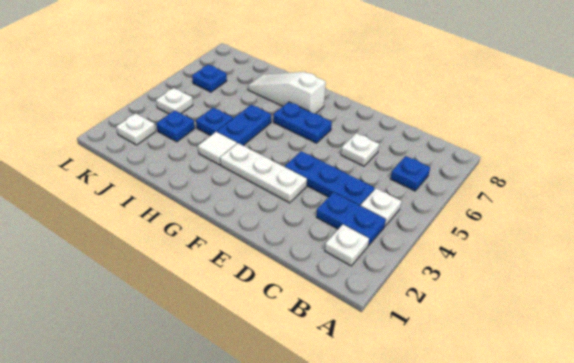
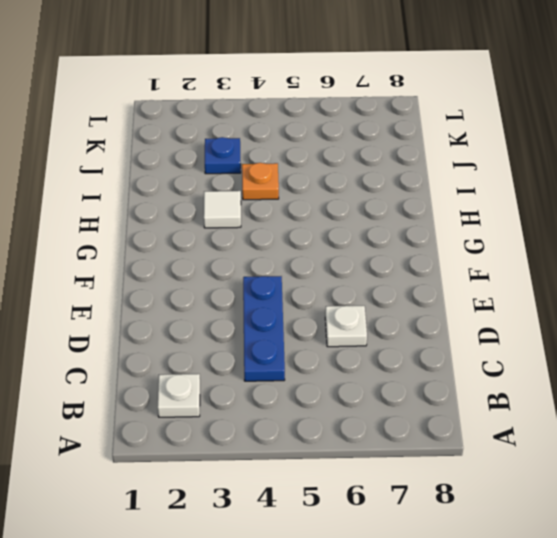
orange plate I4 level 1 -> blue plate I4 level 1
none -> blue plate B3:C3 level 1
none -> white plate B4 level 1
none -> blue plate B6 level 1

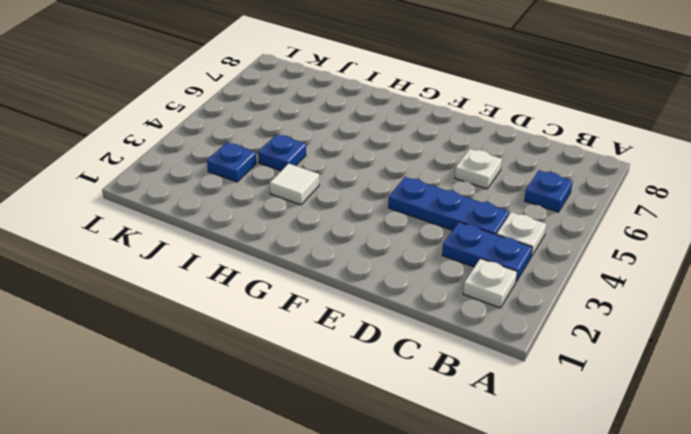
none -> white plate E3:G3 level 1
none -> blue plate F6:G6 level 1
none -> white slope G7:I7 level 1 top G

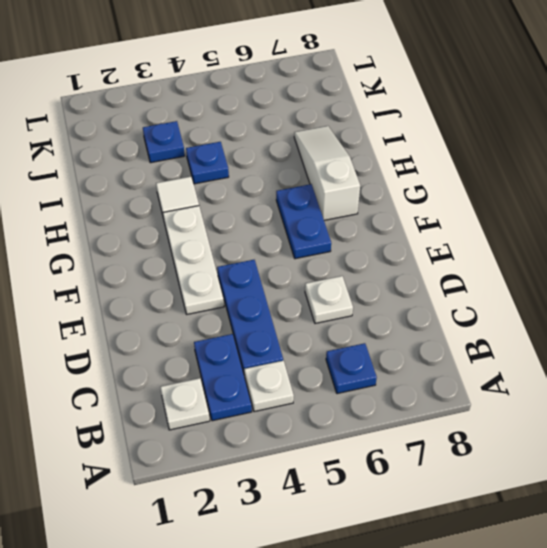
none -> blue plate H4:H5 level 1
none -> white plate K2 level 1
none -> white plate K4 level 1

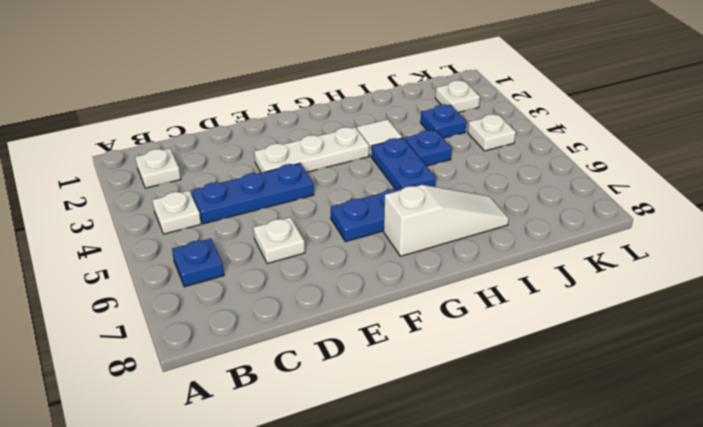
none -> blue plate B3:C3 level 1
none -> blue plate K6 level 1

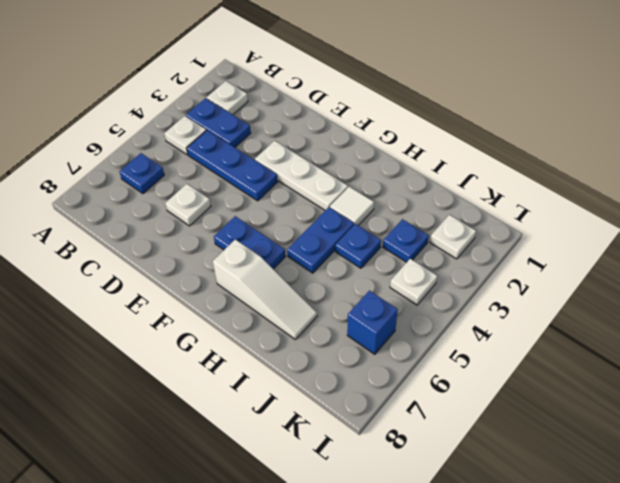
blue brick K6 level 1 -> blue plate K6 level 1

